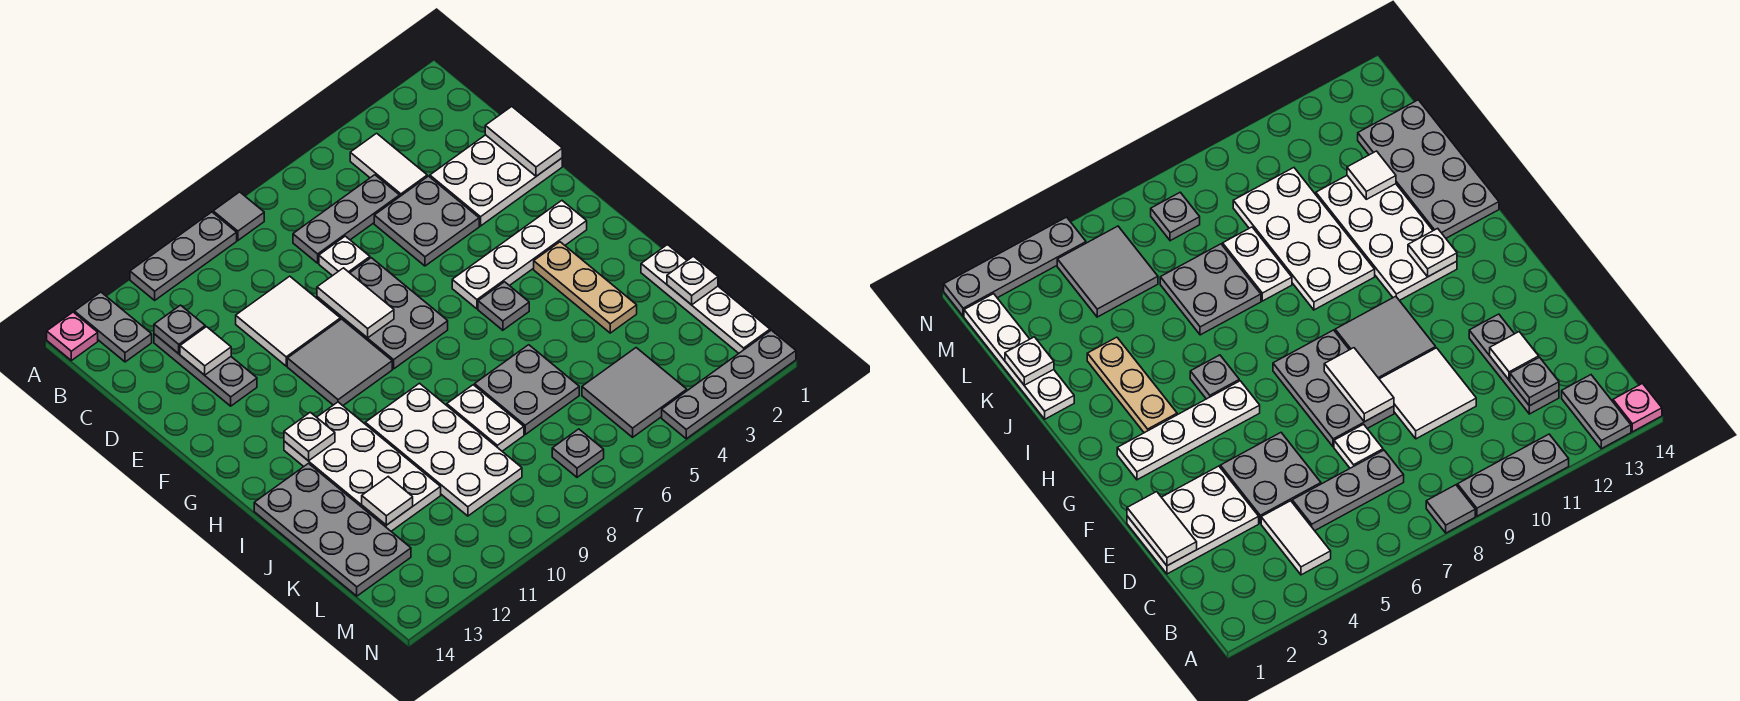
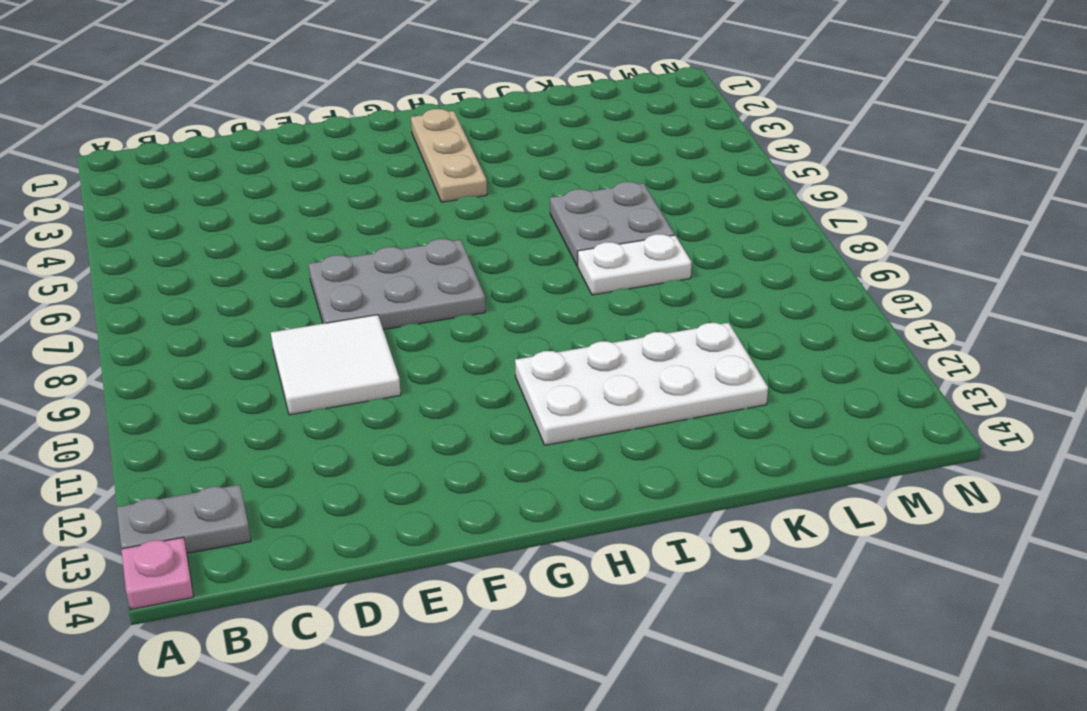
tan plate H2:H4 level 1 -> tan plate H3:J3 level 1
none -> grey tile A8 level 1
none -> grey plate A9:A11 level 1
none -> white tile B4:C4 level 1
none -> grey plate C5:C7 level 1

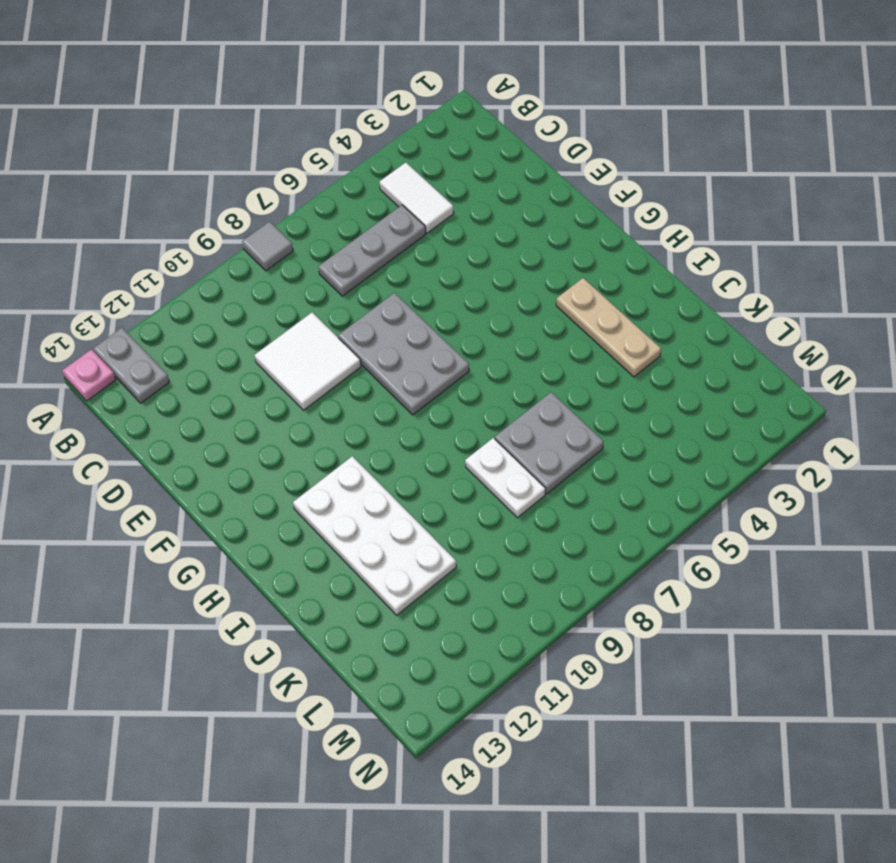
none -> grey plate A9:A11 level 1
none -> grey plate C12:E12 level 1
none -> white plate D1:E3 level 1
none -> grey plate D4:E5 level 1

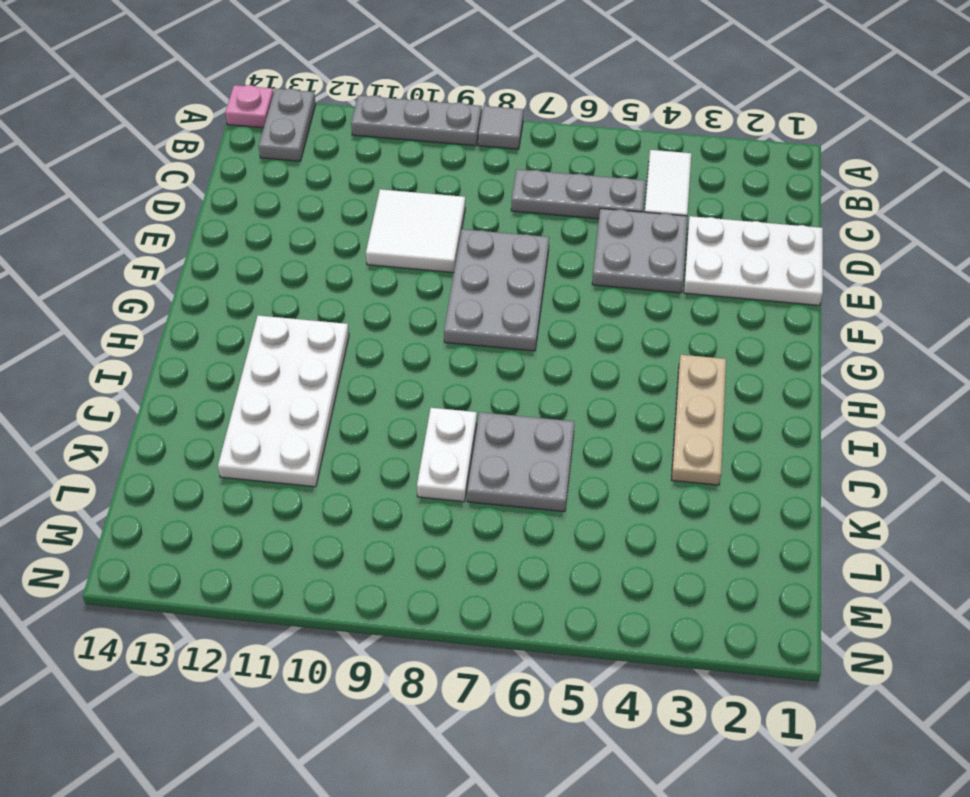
none -> grey plate C12:E12 level 1
none -> white plate D7 level 1
none -> grey tile F9:G10 level 1
none -> white plate G2:G5 level 1

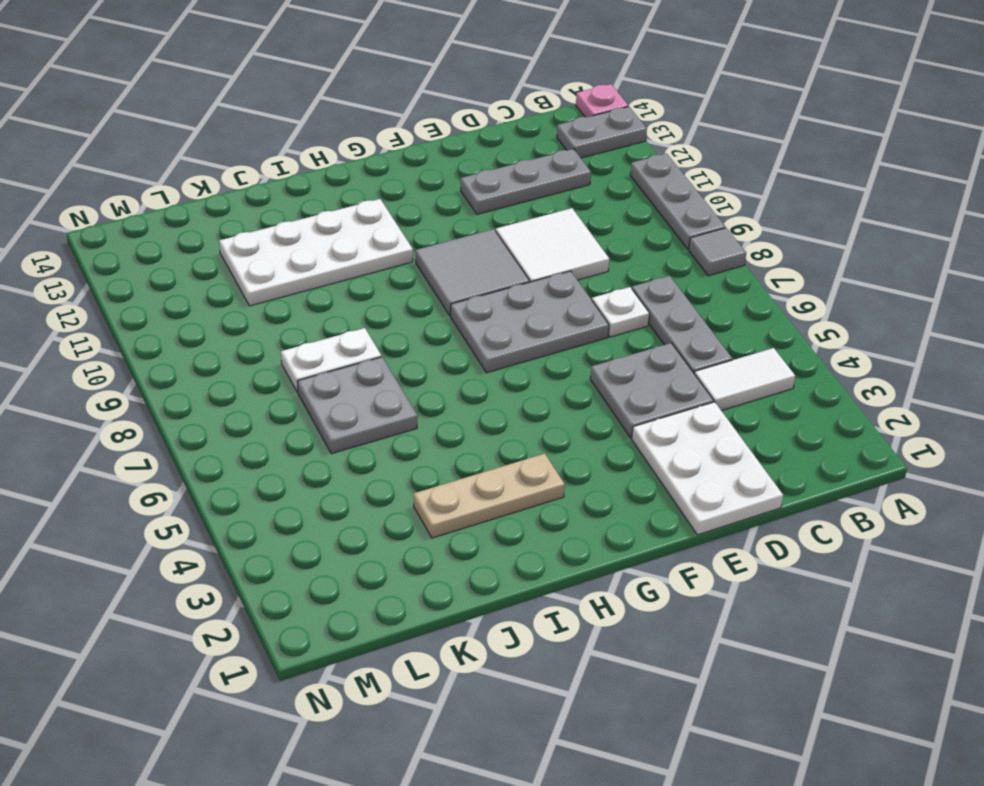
none -> white plate G2:G5 level 1
none -> grey plate H5 level 1
none -> white plate I9:L10 level 1
none -> grey plate I13:L14 level 1

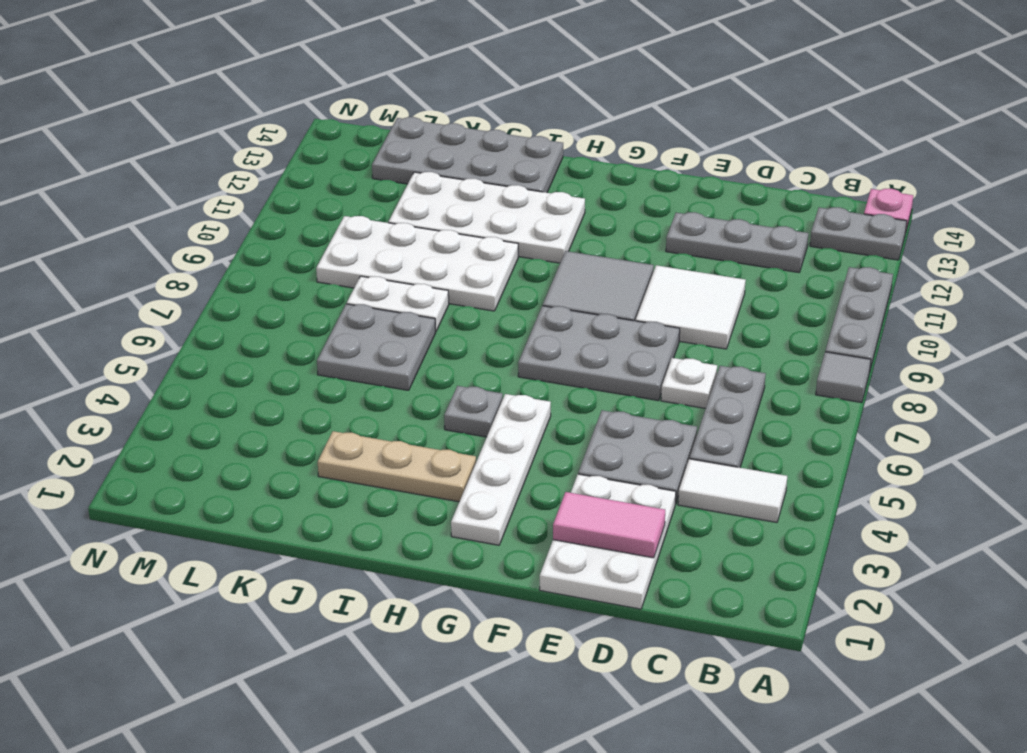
pink tile D2:E2 level 2 -> none
none -> white plate J1:M1 level 1
none -> grey tile L4:M5 level 1
none -> grey plate M7 level 1
none -> grey plate N1:N4 level 1

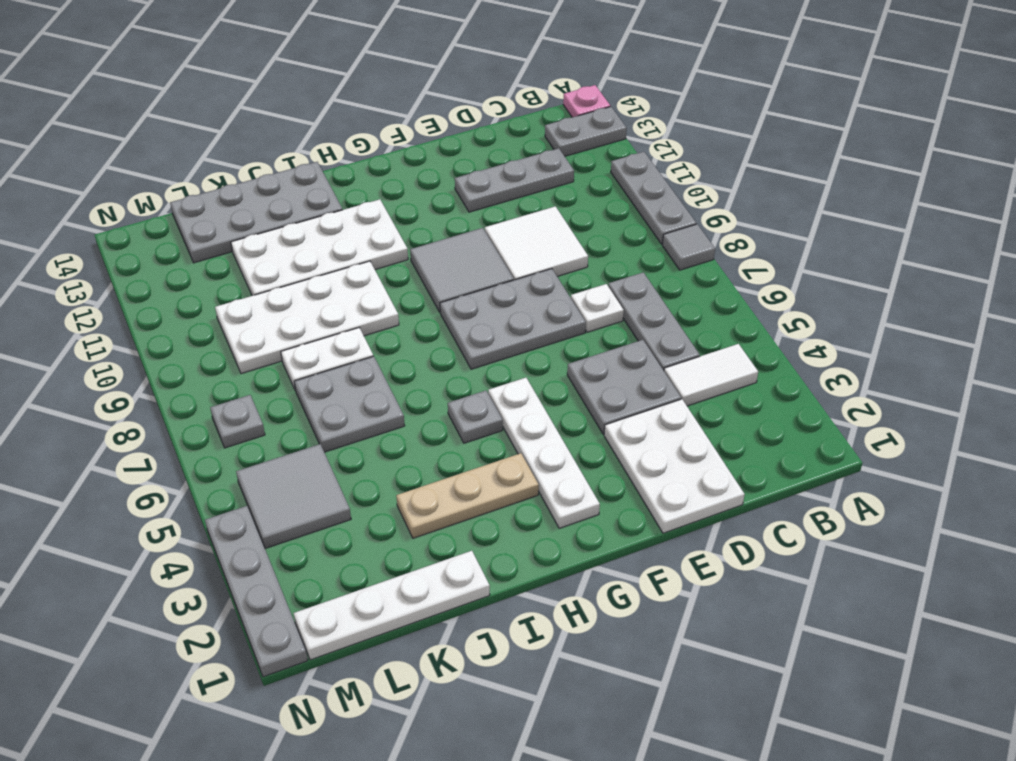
none -> grey plate C12 level 2
none -> white tile D1:E1 level 2
none -> white tile D12 level 2
none -> white tile E8:F8 level 2

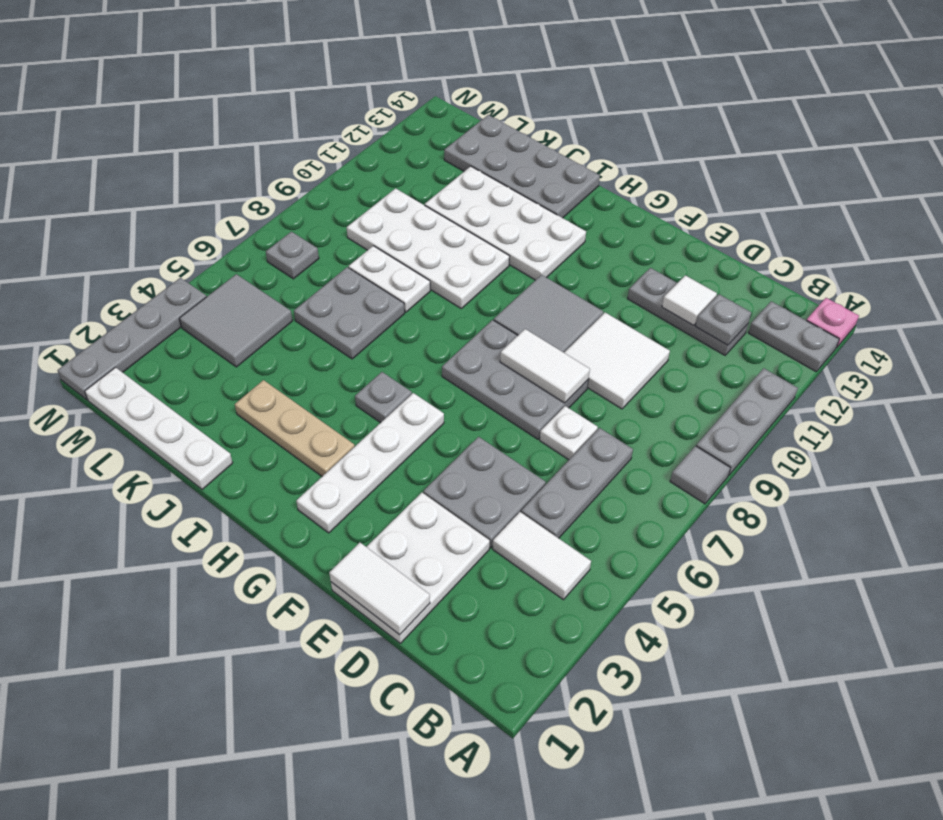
none -> white plate H12 level 2
none -> white plate K1 level 2
none -> white tile K12 level 2

